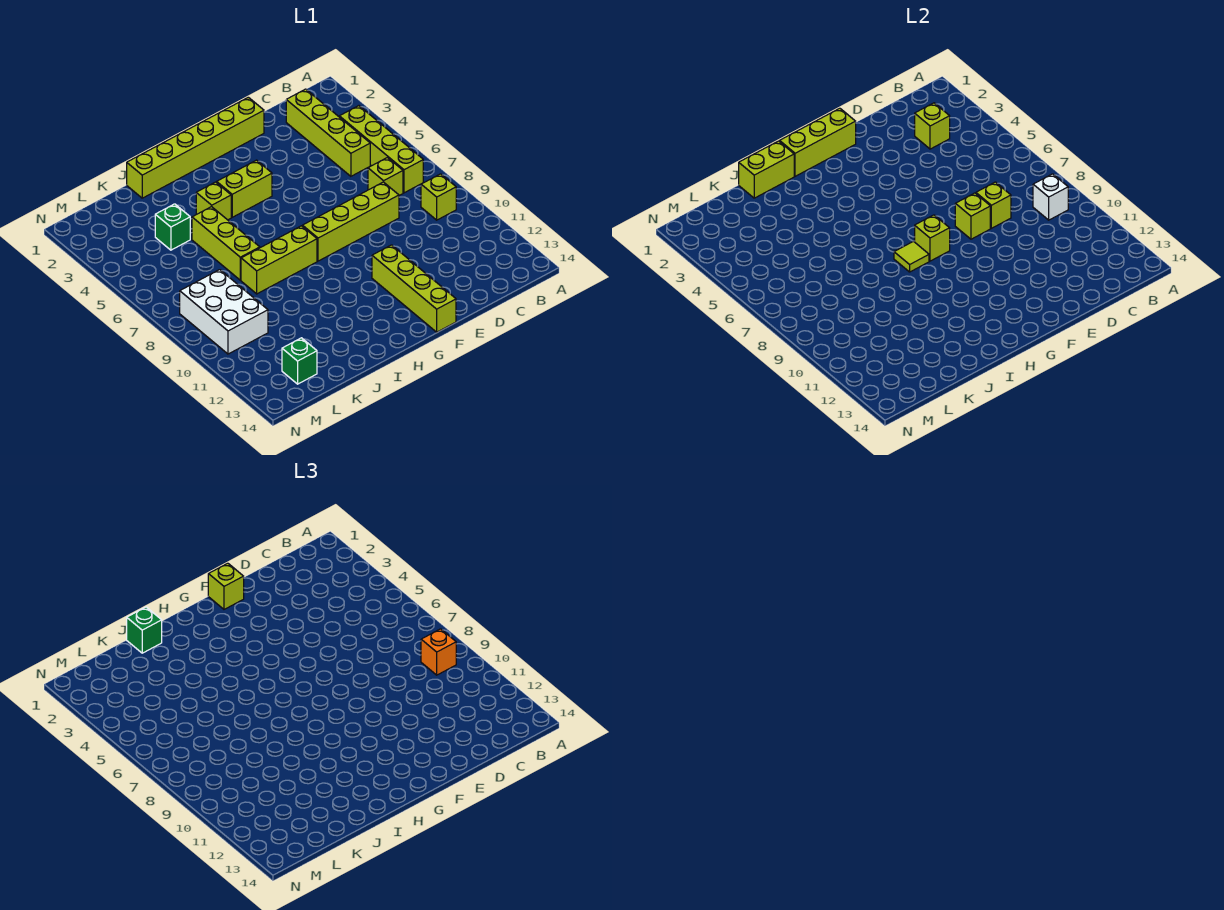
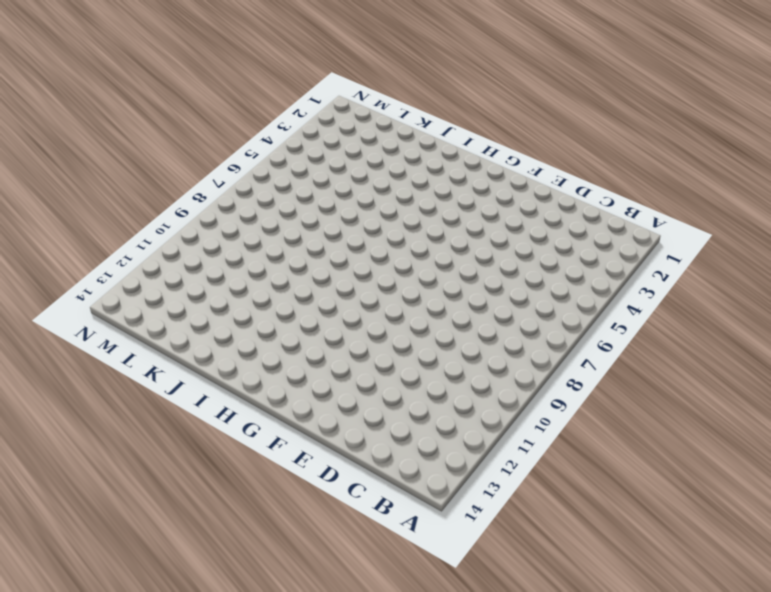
none -> lime brick B4:B7 level 1
none -> lime brick B9 level 1
none -> lime brick C2:C5 level 1

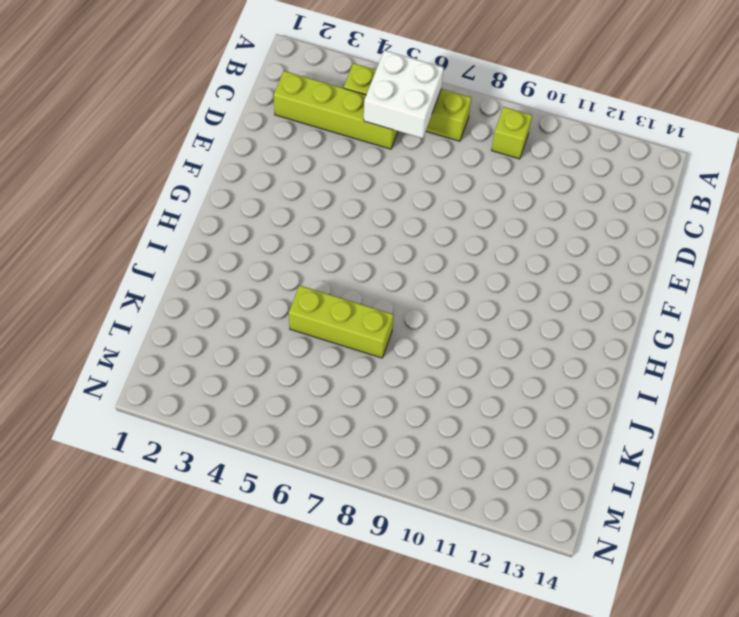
white brick B5:C6 level 2 -> none
none -> lime brick C7 level 1
none -> lime brick D8:G8 level 1
none -> lime brick E1:J1 level 1

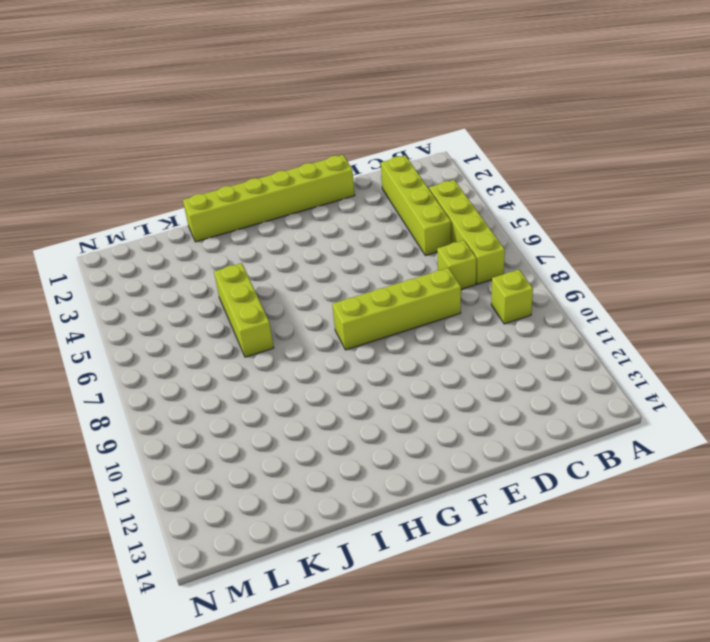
none -> lime brick F11:F14 level 1
none -> lime brick G4:H4 level 1
none -> lime brick H8:J8 level 1

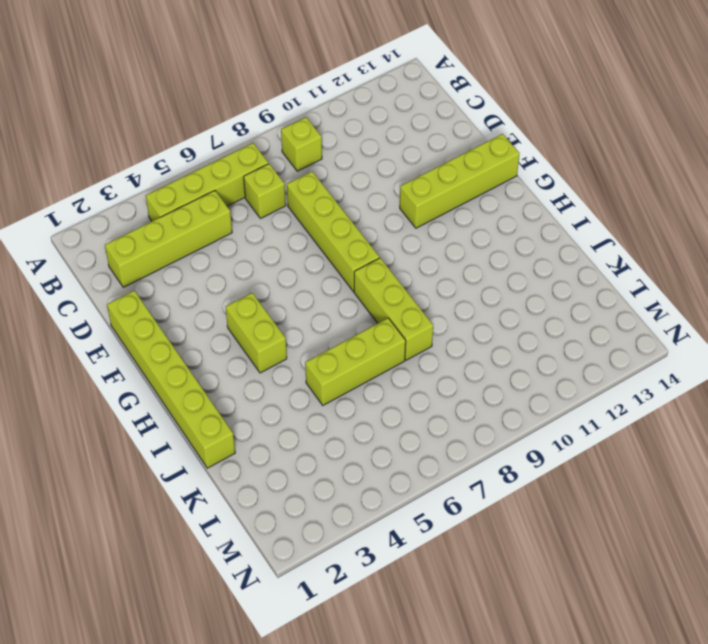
none -> lime brick I4 level 1
none -> green brick K4 level 1
none -> white brick L8:M10 level 1

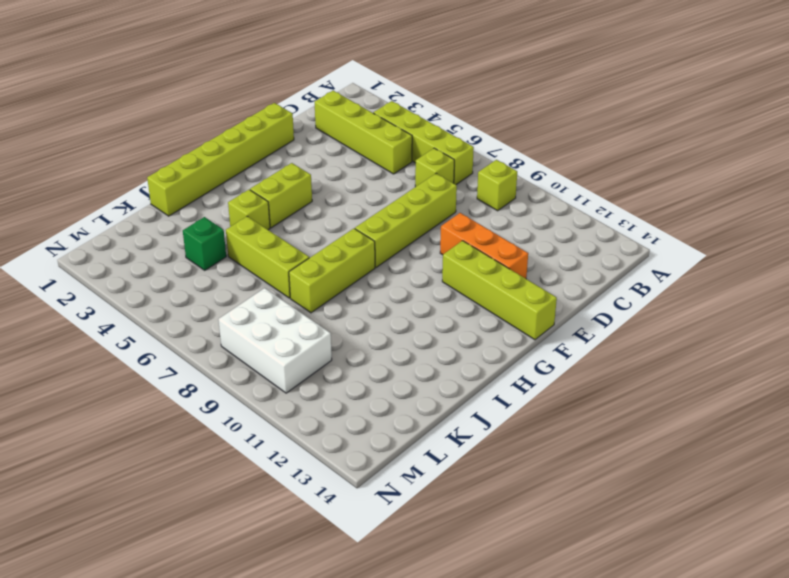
orange brick E10:E12 level 1 -> none
none -> green brick L13 level 1
none -> white brick B9 level 2
none -> lime brick C3 level 2

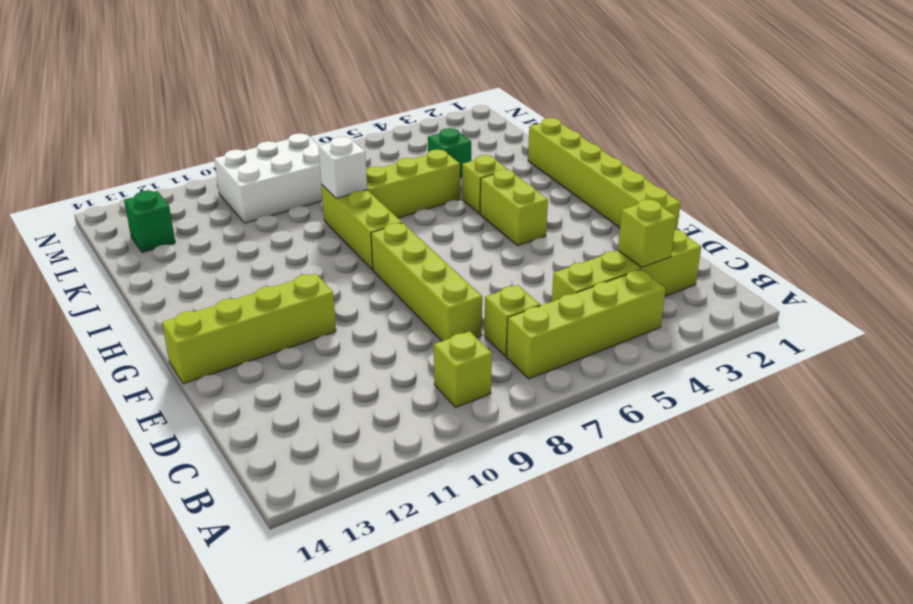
white brick J8 level 2 -> white brick B9 level 2
none -> lime brick D8 level 2
none -> lime brick E8 level 2
none -> lime brick F1:H1 level 2

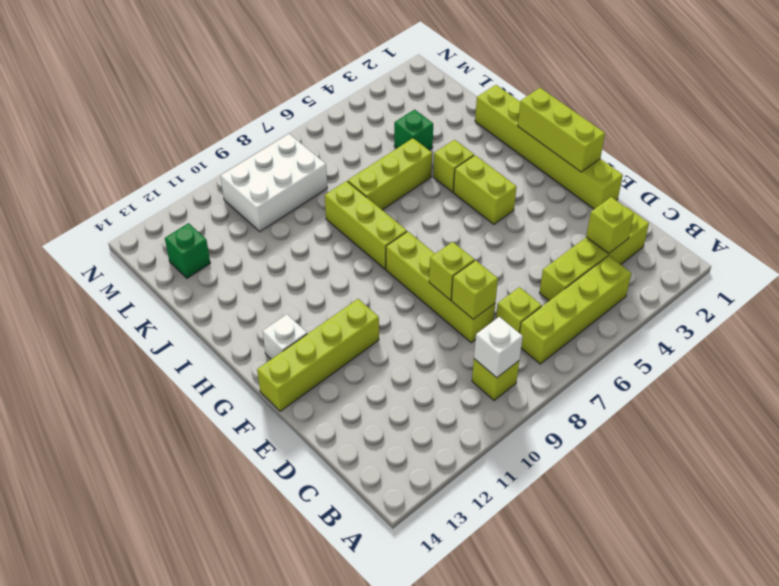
white brick G13 level 1 -> none
none -> lime brick G8 level 2
none -> lime tile H8 level 2
none -> lime brick I1:J1 level 2

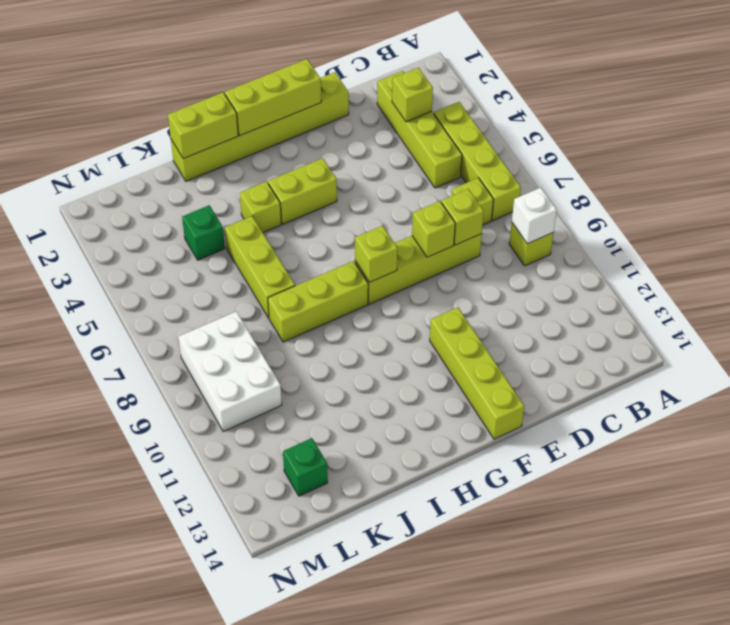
none -> lime tile H8 level 2
none -> orange brick B9 level 3
none -> lime brick F1 level 3

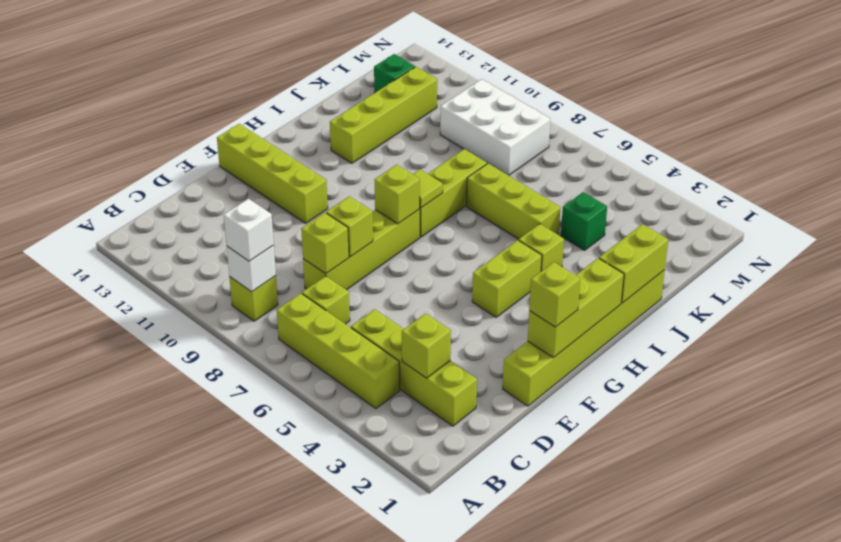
white brick B9 level 3 -> orange brick B9 level 3
lime brick I12:L12 level 1 -> none
none -> green brick J1 level 3

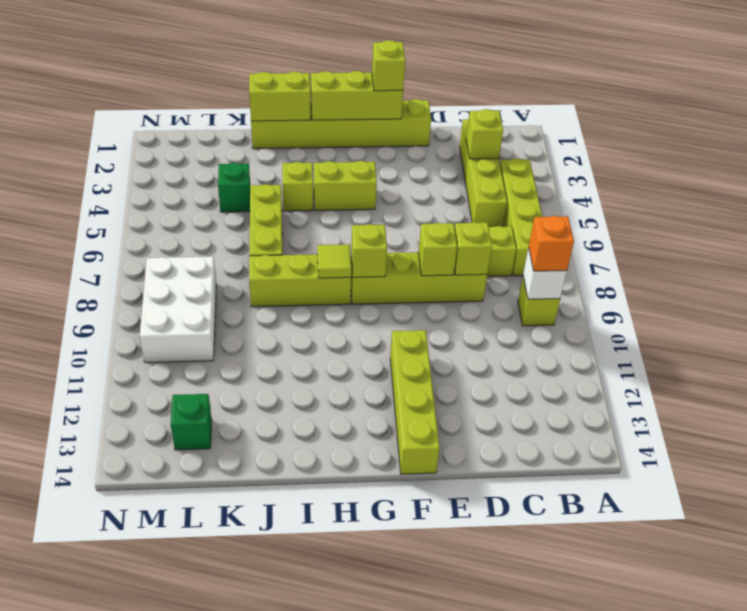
none -> green brick J1 level 3

